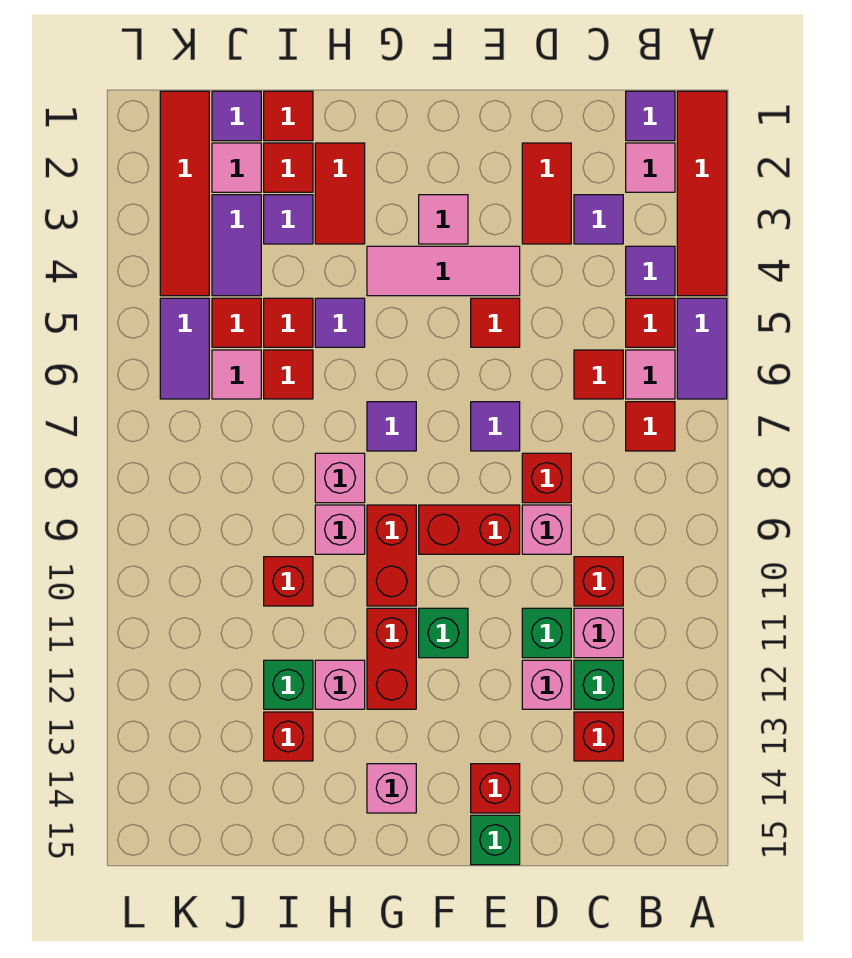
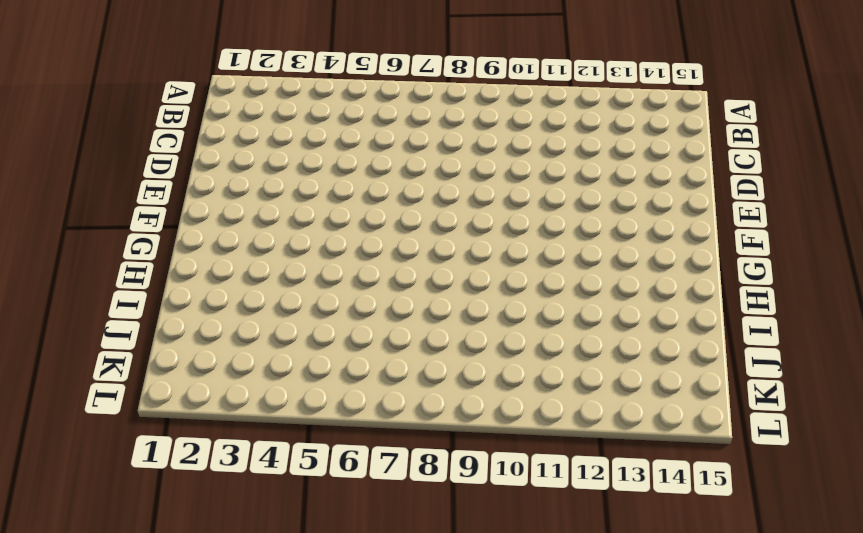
none -> red tile A1:A4 level 1
none -> purple tile A5:A6 level 1
none -> purple tile B1 level 1
none -> pink tile B2 level 1

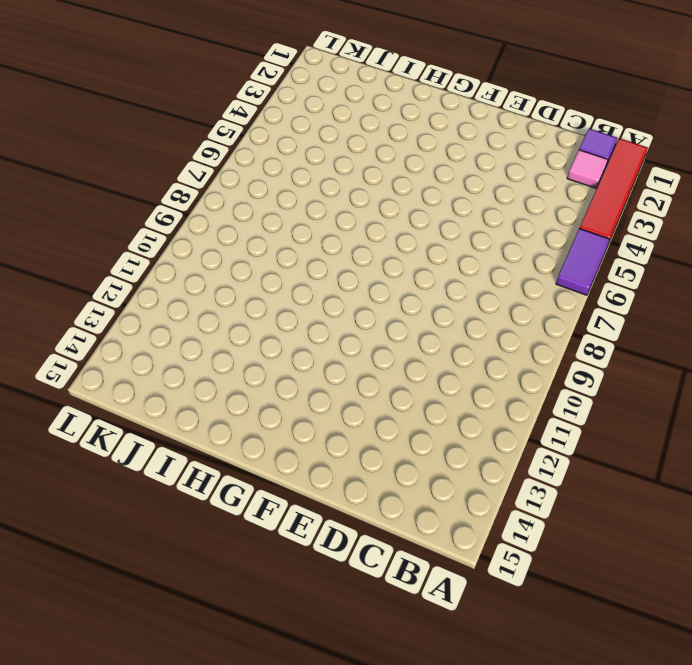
none -> purple tile B4 level 1
none -> red tile B5 level 1
none -> pink tile B6 level 1
none -> red tile B7 level 1

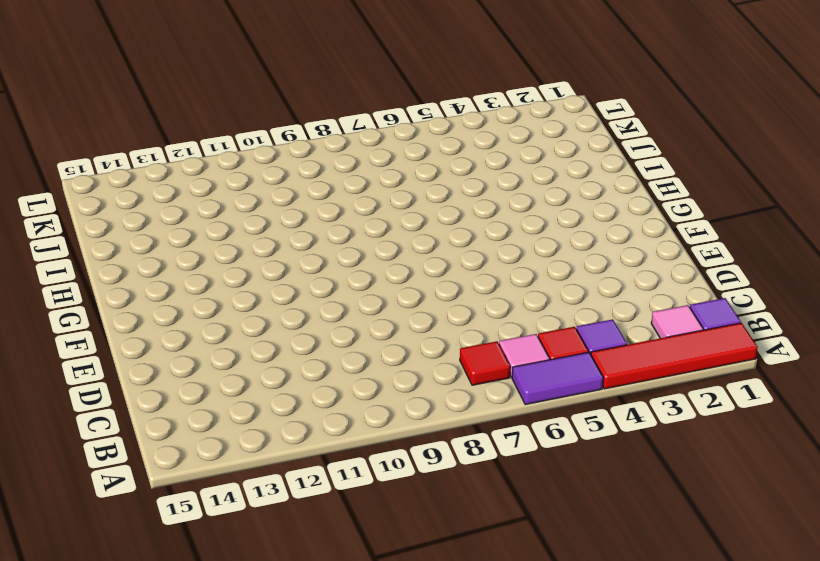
none -> purple tile C3 level 1
none -> red tile C6 level 1
none -> red brick C10 level 1
none -> pink brick C11 level 1

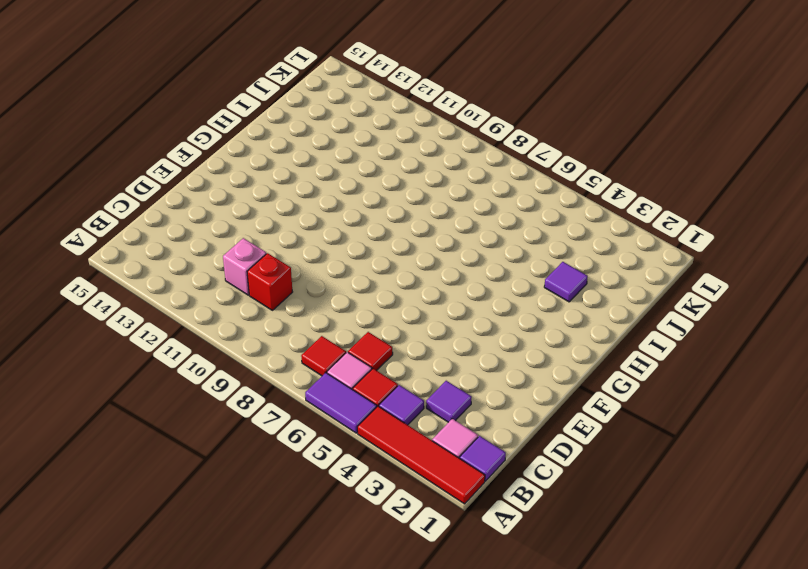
none -> green brick C12 level 1
none -> red brick C13 level 1
none -> red tile D2:D3 level 1
none -> red brick D8 level 1

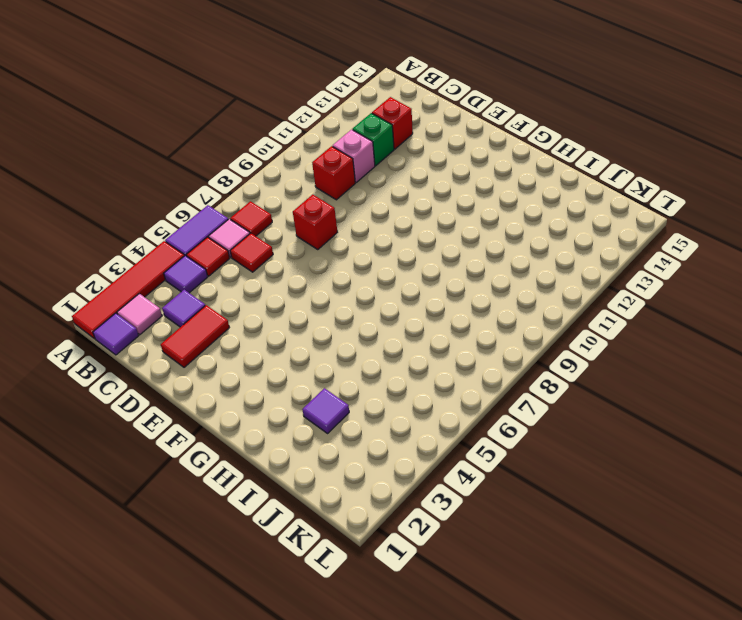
none -> pink brick D9 level 1
none -> green brick D11 level 1
none -> pink brick D12 level 1
none -> pink tile E4:G4 level 1

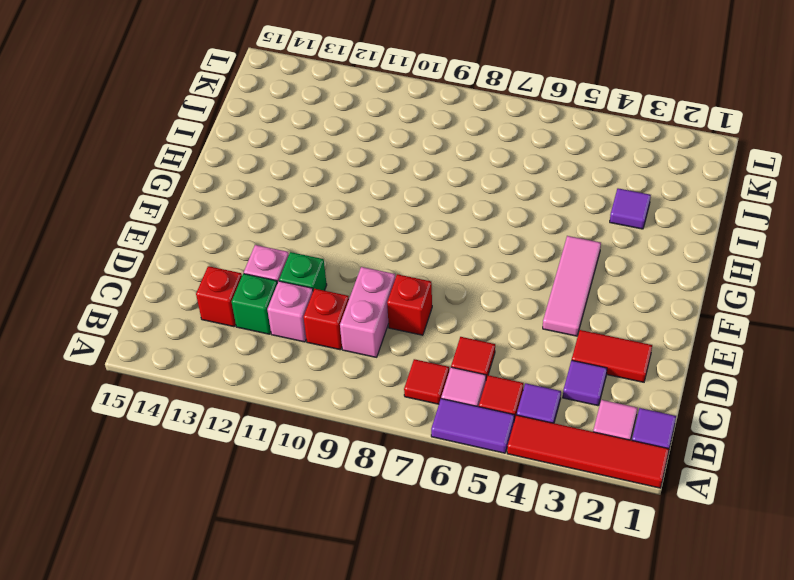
pink brick C9:D9 level 1 -> pink brick D9 level 1
none -> red tile E5 level 1
none -> purple tile E7 level 1
none -> red brick E9:F9 level 1
none -> red brick E14 level 1

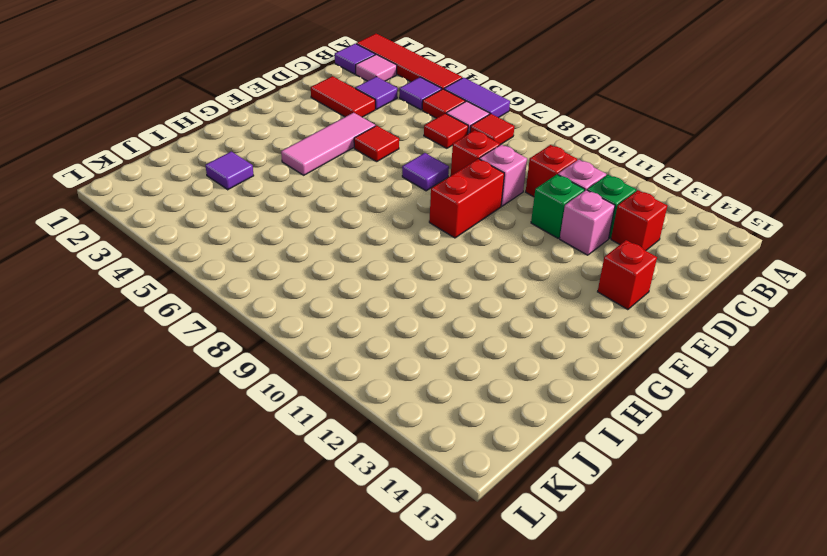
none -> green brick E15 level 1
none -> pink tile F3 level 1
none -> green brick F11 level 1
none -> purple tile G7 level 1

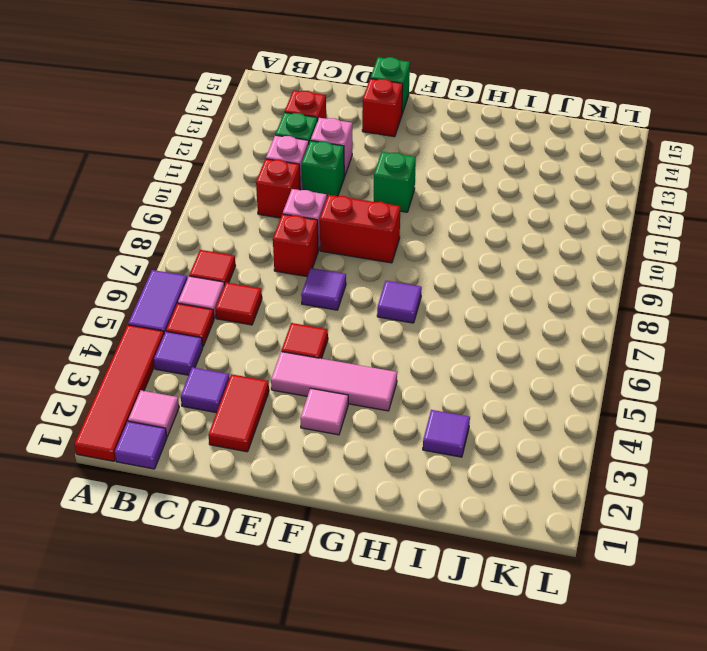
none -> red brick G9:G10 level 1
none -> red brick G11:G12 level 1
none -> pink brick G14 level 1
none -> red tile H2:H3 level 1

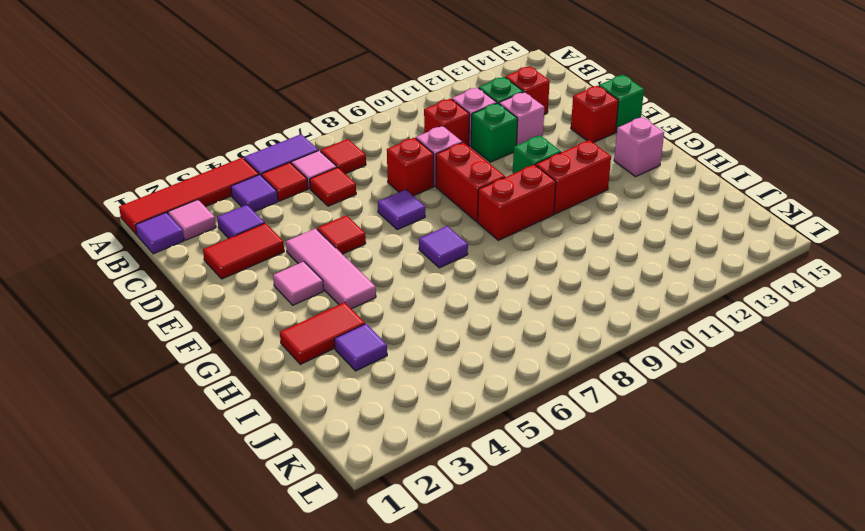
none -> purple tile H5 level 1
none -> pink brick H8 level 1
none -> pink brick H9 level 1
none -> pink brick H12 level 1

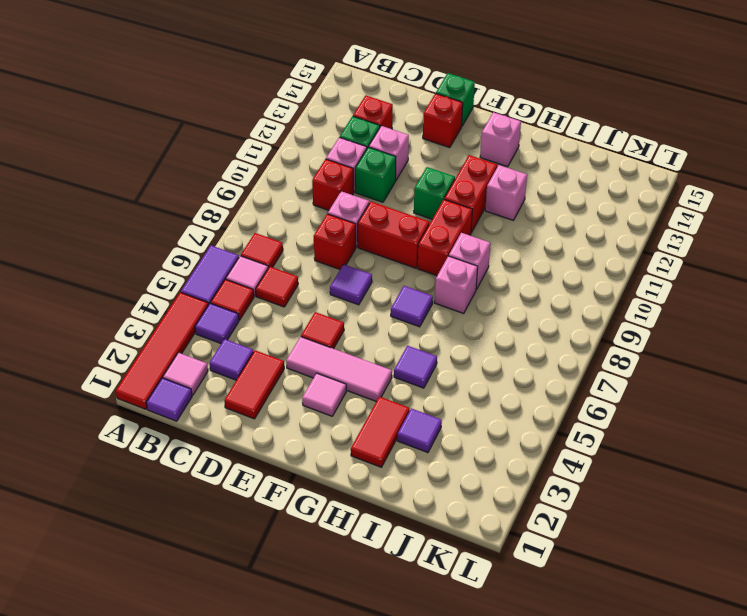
none -> red tile I1 level 1
none -> red tile I2 level 1
none -> red tile I5 level 1
none -> red tile I6 level 1

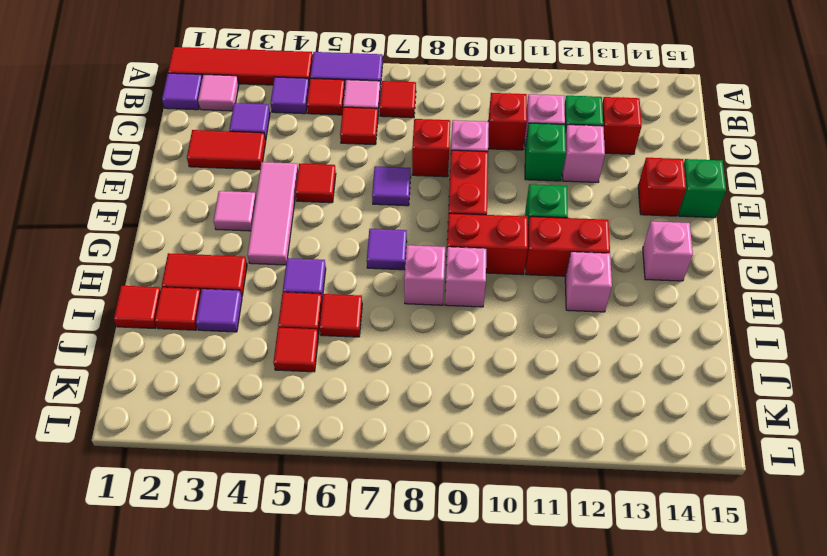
none -> red brick I10 level 1
none -> green brick I12 level 1
none -> red brick I13 level 1
none -> purple tile J1 level 1

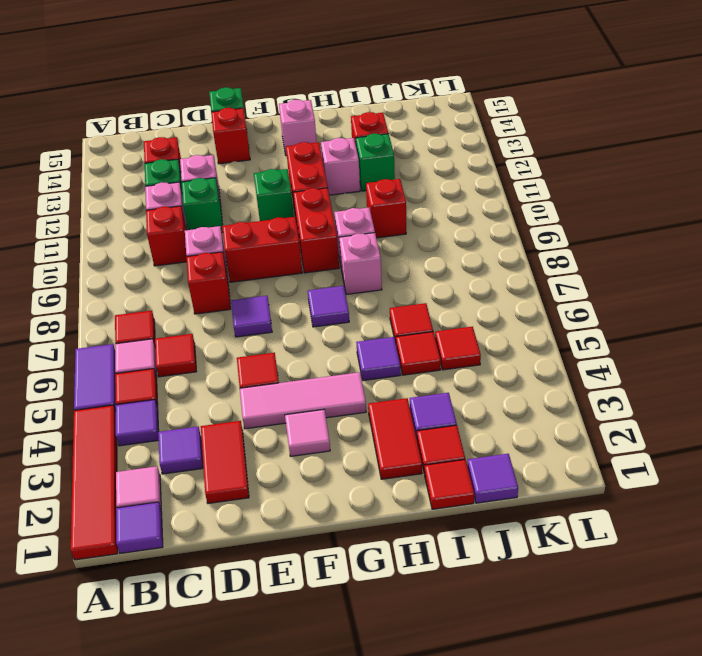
none -> pink tile J2 level 1
none -> purple tile J3:J4 level 1
none -> pink tile J6 level 1
none -> red tile K1:K4 level 1

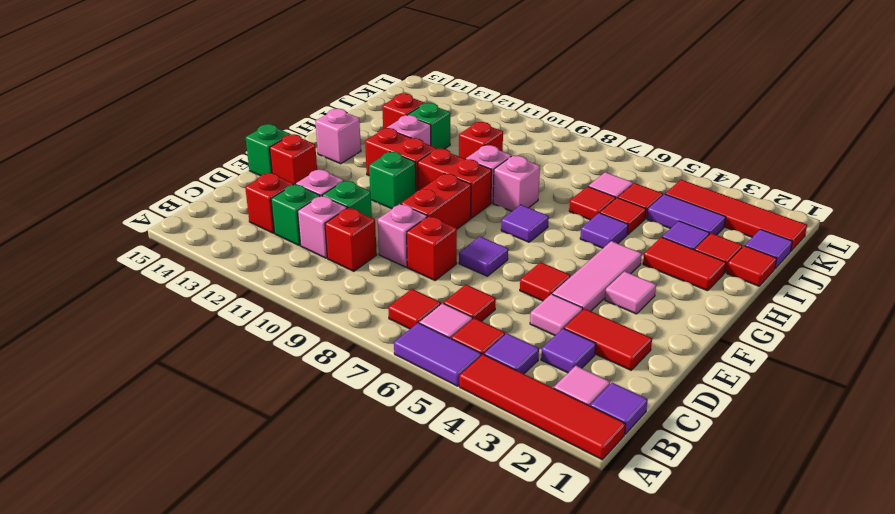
pink tile D4 level 1 -> pink tile J2 level 1
none -> purple tile K5:K6 level 1

